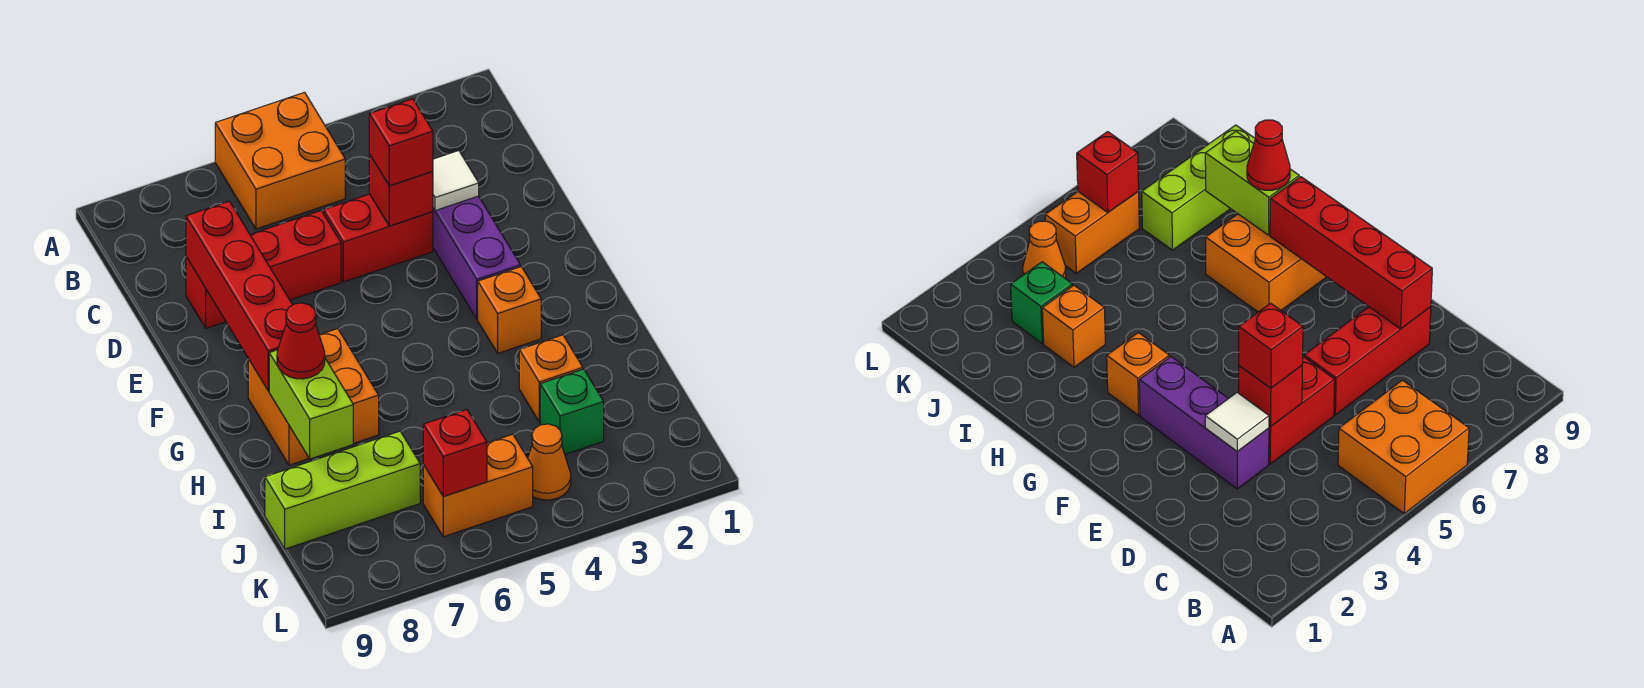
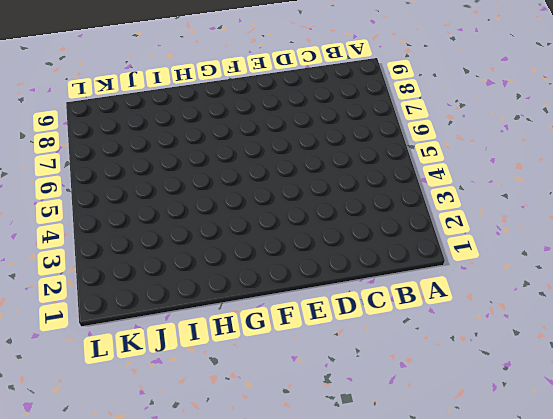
none -> orange brick A5:B6 level 1
none -> purple brick D3:F3 level 1
none -> red brick D4:D5 level 1

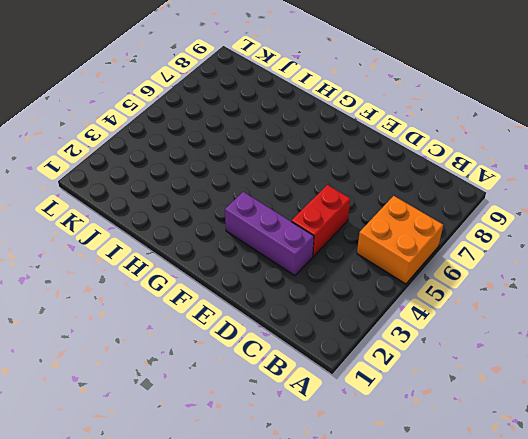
none -> red brick D6:D8 level 1
none -> orange brick G3 level 1
none -> orange brick G7:H8 level 1

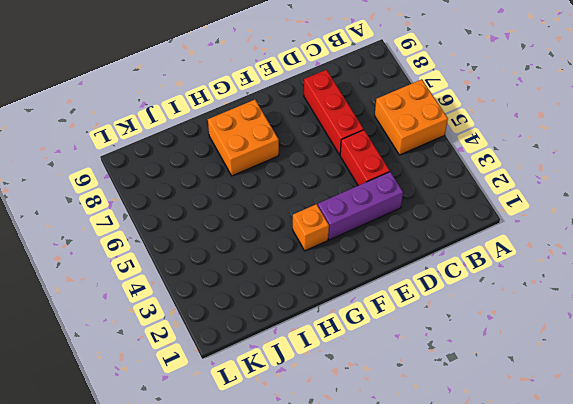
none -> orange brick I3 level 1
none -> green brick J3 level 1
none -> lime brick J7:J9 level 1

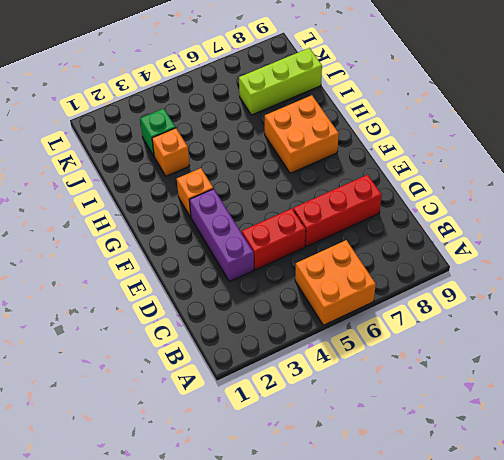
none -> orange cone K4 level 1
none -> orange brick K5:K6 level 1
none -> white tile D3 level 2

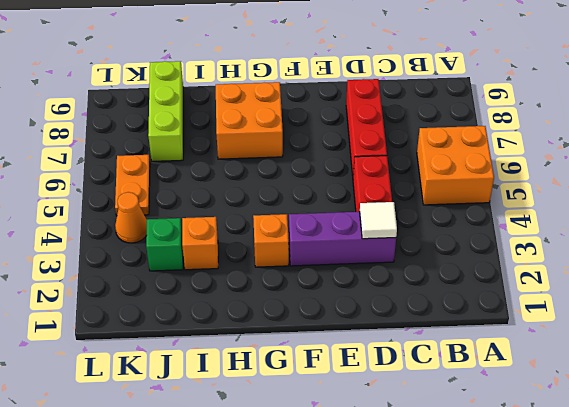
orange plate K5:K6 level 1 -> orange brick K5:K6 level 1
none -> red brick D4 level 2
none -> red brick D8:G8 level 2
none -> lime brick H8:I8 level 2

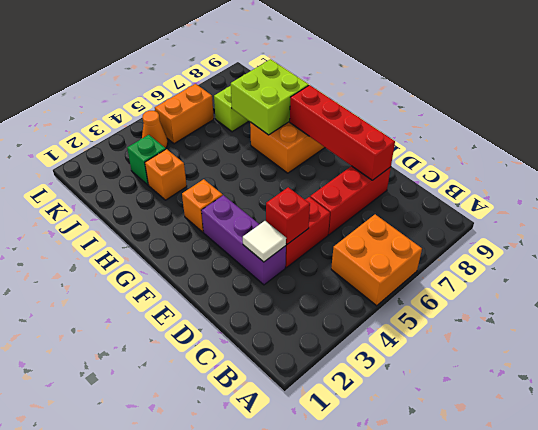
lime brick H7:I8 level 2 -> lime brick H8:I8 level 2
none -> red brick K6 level 2
none -> red brick D4 level 3
none -> red cone H8 level 3

